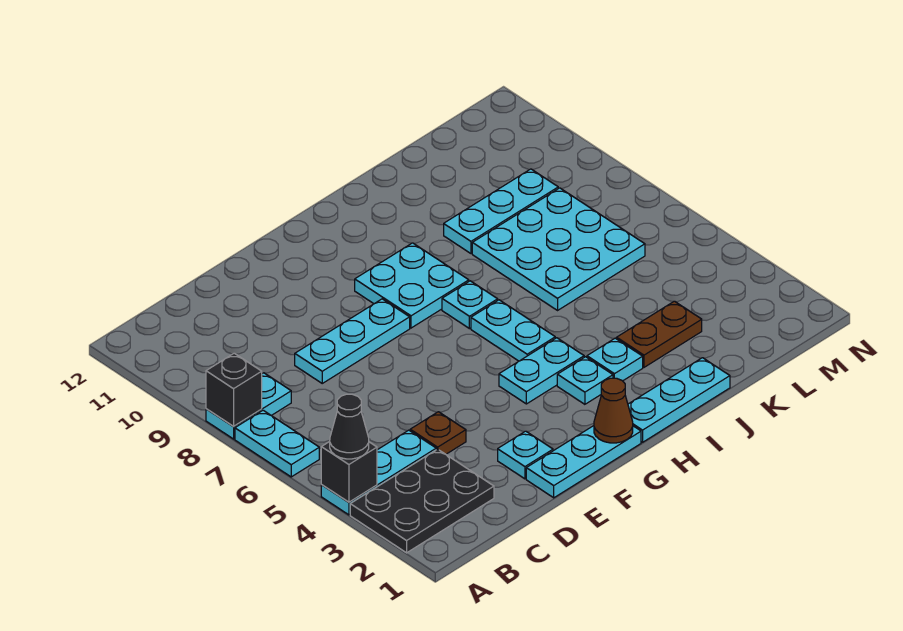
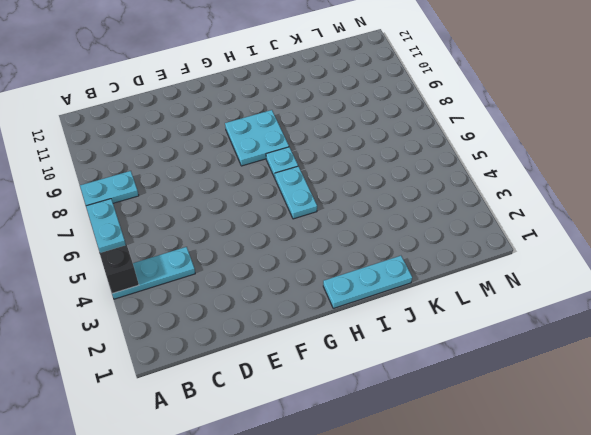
none -> black plate A2:C3 level 1
none -> brown plate D4 level 1
none -> cyan plate D8:F8 level 1

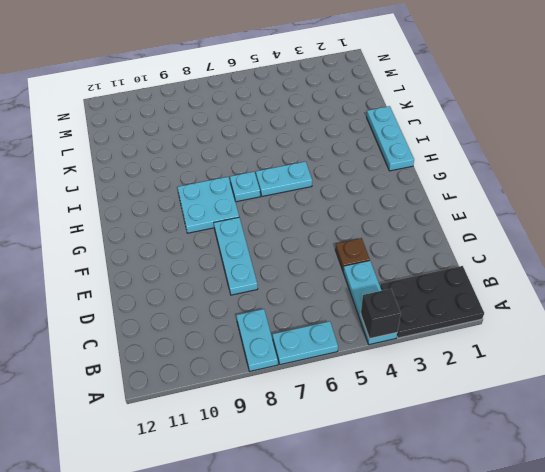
black plate A1:B3 level 1 -> black plate A2:C3 level 1
none -> cyan plate E1:G1 level 1
none -> cyan plate E2 level 1
none -> cyan plate G4:H4 level 1

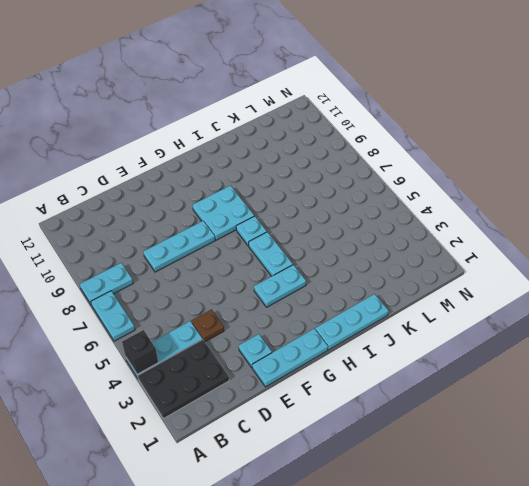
none -> cyan plate H3 level 1
none -> cyan plate I3 level 1
none -> brown plate J3:K3 level 1

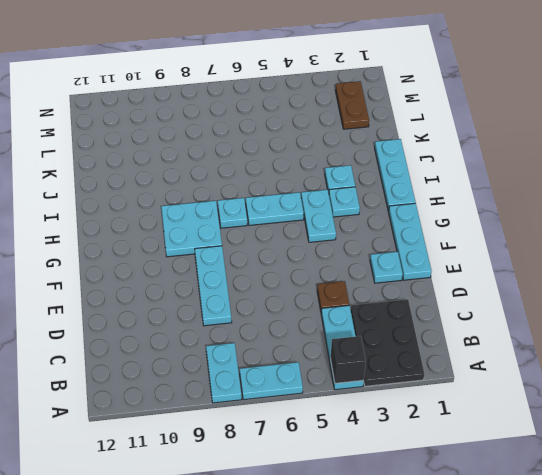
brown plate L2:M2 level 1 -> brown plate J3:K3 level 1
none -> cyan plate J6:L8 level 1
none -> cyan plate J9:L9 level 1
none -> black brick A8 level 2

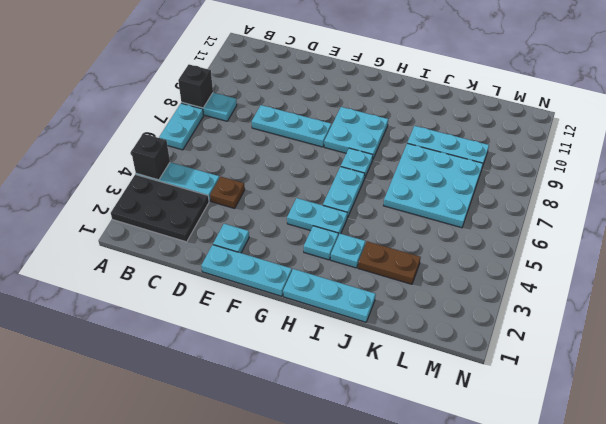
none -> brown cone G1 level 2
none -> black cone A4 level 3

